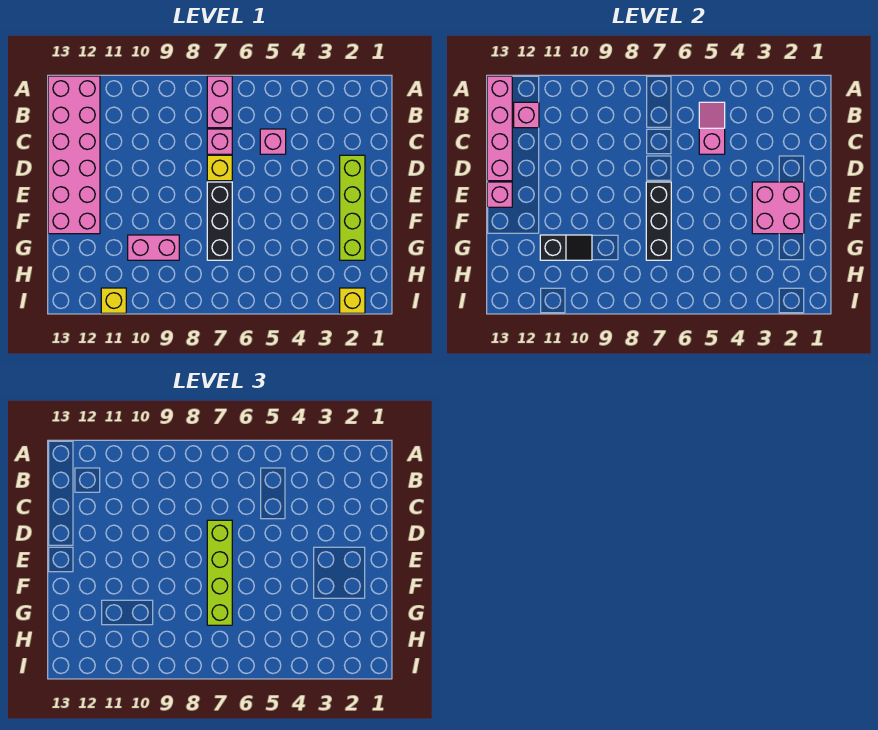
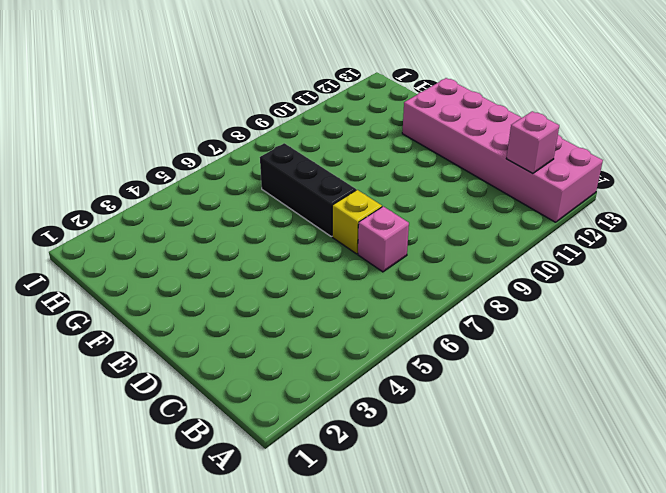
none -> pink brick A7:B7 level 1
none -> pink brick C5 level 1
none -> lime brick D2:G2 level 1

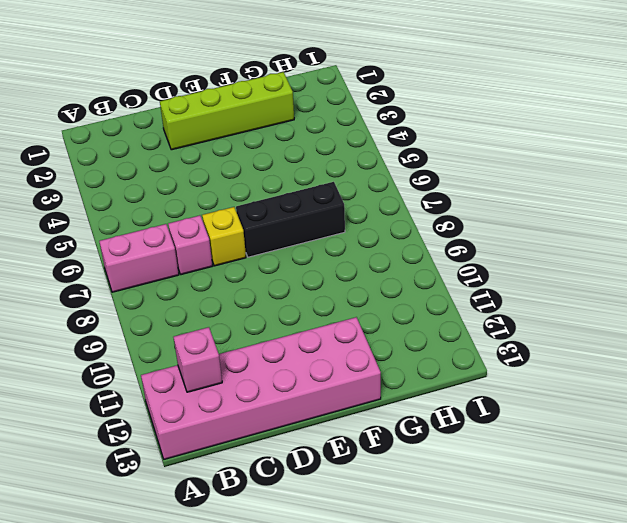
none -> pink brick C5 level 1
none -> pink brick G9:G10 level 1
none -> yellow brick I2 level 1

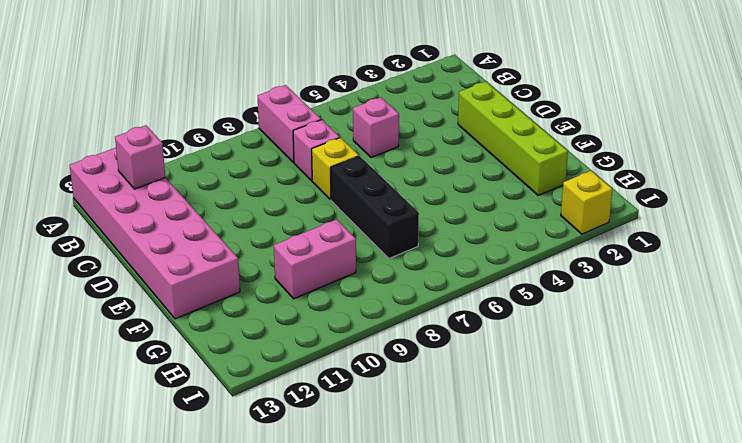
none -> yellow brick I11 level 1
none -> pink brick A13:D13 level 2
none -> pink slope B5:C5 level 2 top C

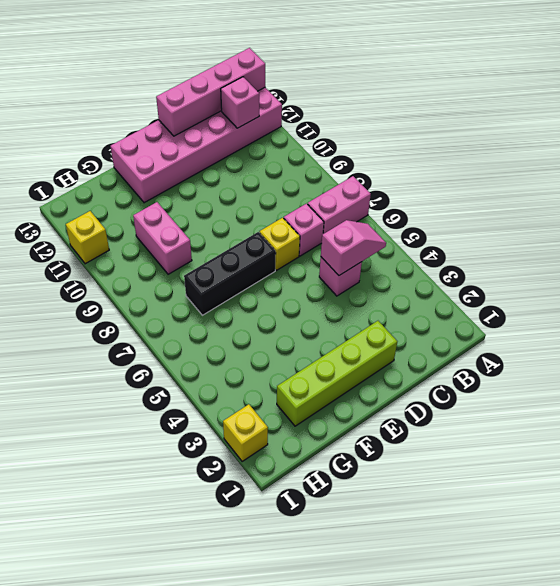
none -> pink brick E2:F3 level 2
none -> black brick E7:G7 level 2
none -> pink brick E13 level 2

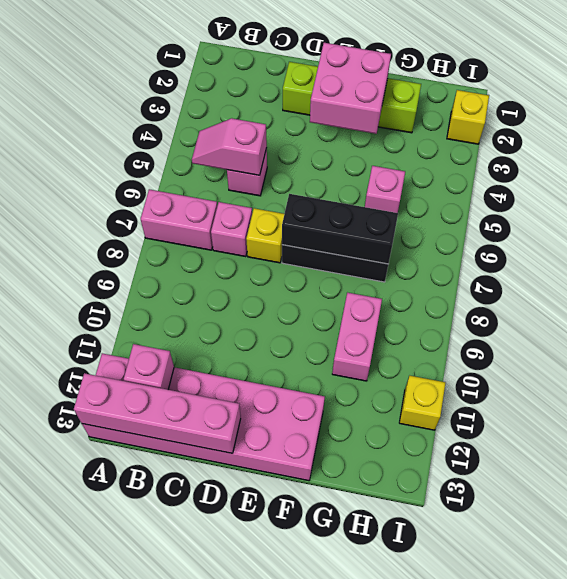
pink brick G5 level 1 -> pink brick E13 level 2
none -> black slope G10:G11 level 2 top 11
none -> lime brick D7:G7 level 3

